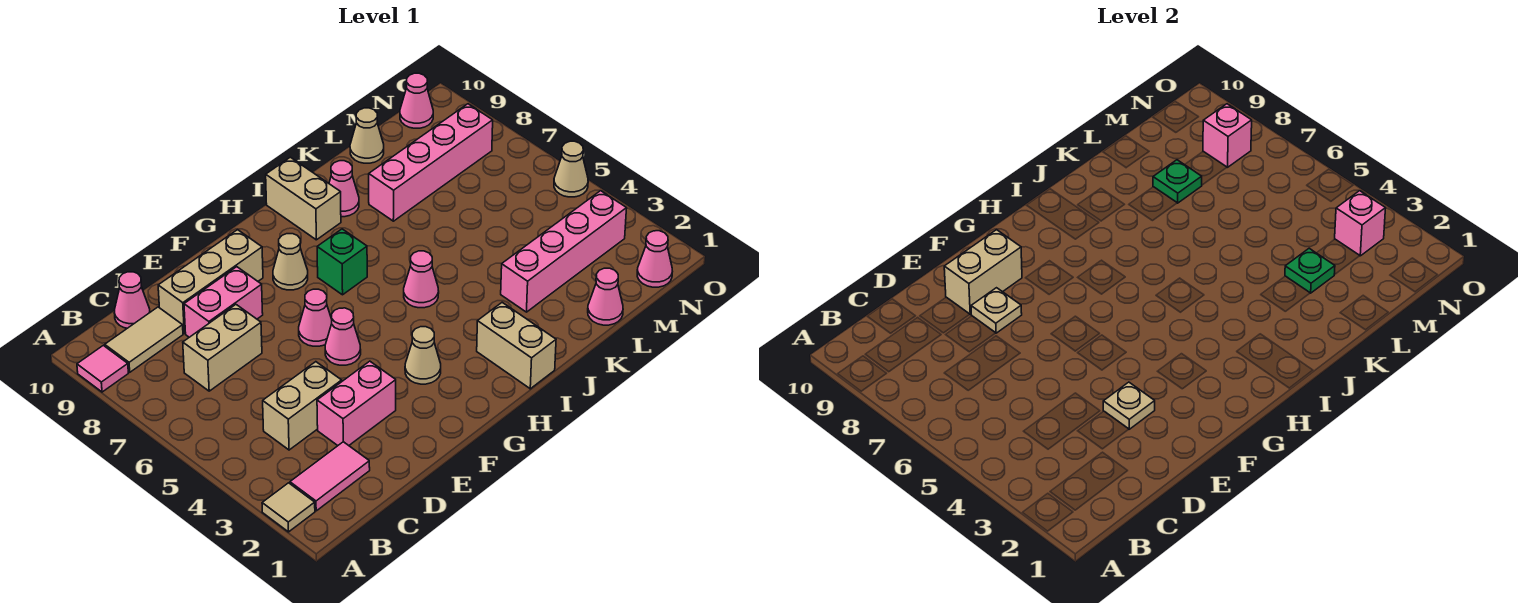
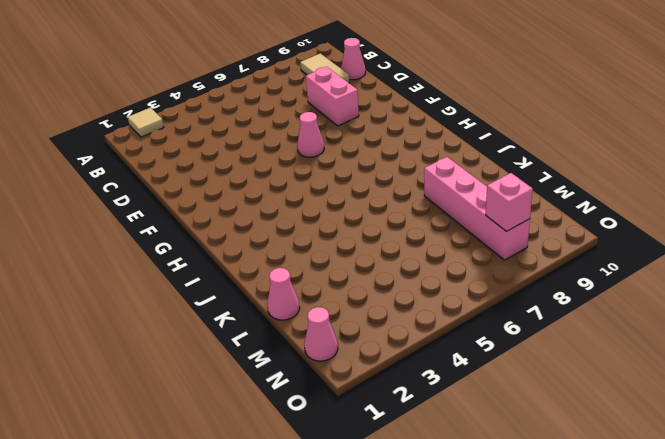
none -> pink tile A9 level 1
none -> pink tile B2:C2 level 1
none -> tan brick C4:D4 level 1
none -> tan brick C7:D7 level 1

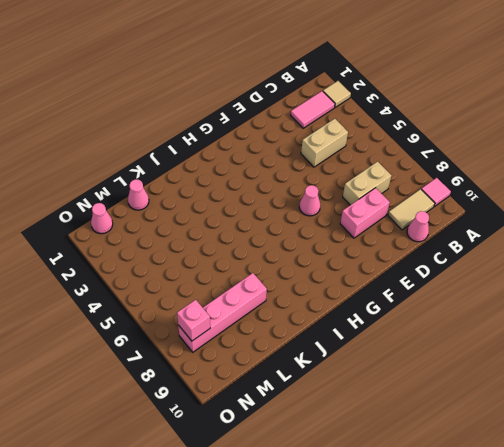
none -> pink brick D3:E3 level 1
none -> tan brick D9:F9 level 1
none -> pink cone F5 level 1
none -> tan cone G3 level 1

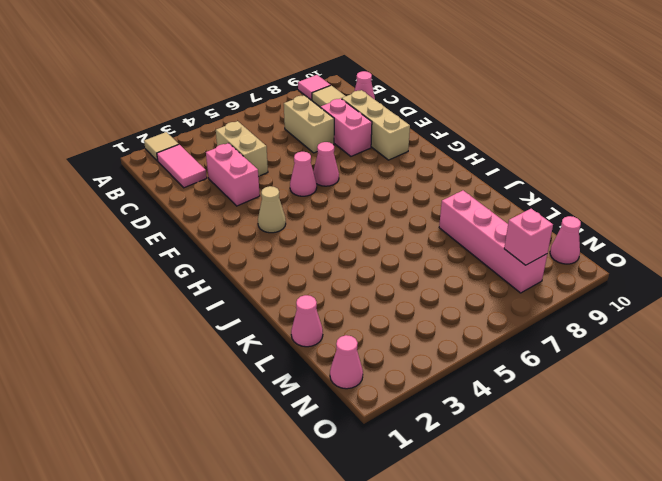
none -> tan cone G8 level 1
none -> green brick H7 level 1
none -> tan brick I1:I2 level 1
none -> pink cone I5 level 1

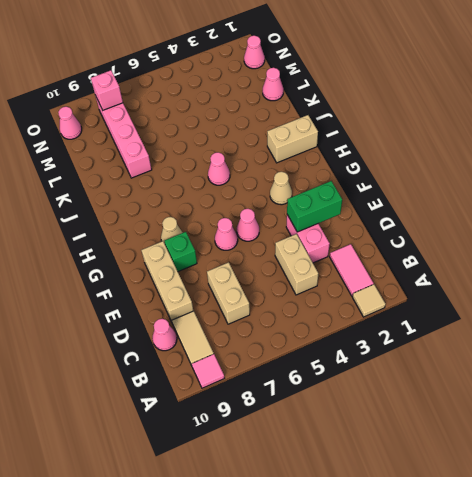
green brick E2:E3 level 2 -> tan plate E3 level 2
green brick F8 level 1 -> green brick H7 level 1
none -> pink brick D8:E8 level 1
none -> tan brick I9:I10 level 1
none -> pink cone J9 level 1
none -> pink brick K3:N3 level 1

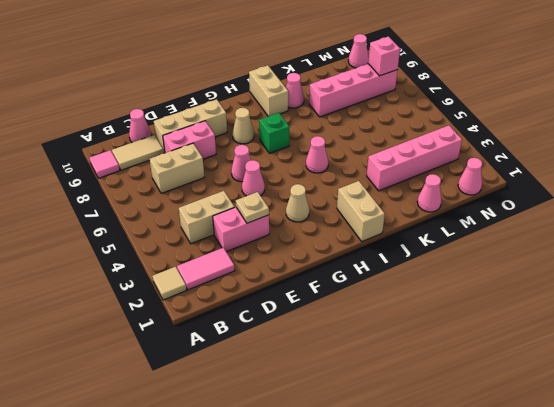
none -> tan cone L10 level 1
none -> tan cone O5 level 1
none -> tan plate E8 level 2
none -> tan brick E9:F9 level 2

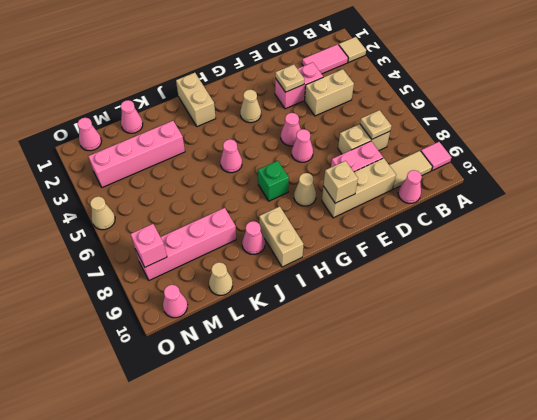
tan plate C7 level 2 -> tan plate E8 level 2
tan brick F9 level 2 -> tan brick E9:F9 level 2
none -> green plate L3 level 2
none -> green plate L8 level 2
none -> pink brick N3 level 2

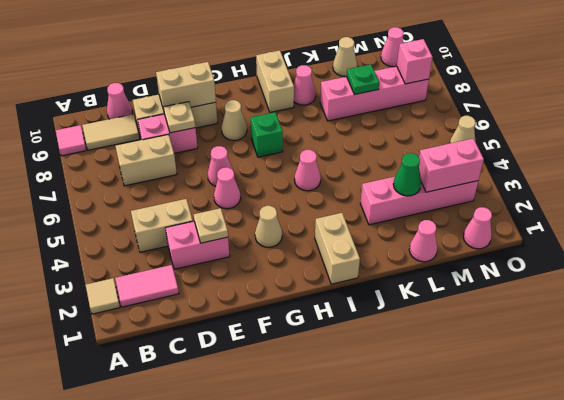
green cone L3 level 2 -> green plate L3 level 2
pink brick M3:N3 level 2 -> pink brick N3 level 2

